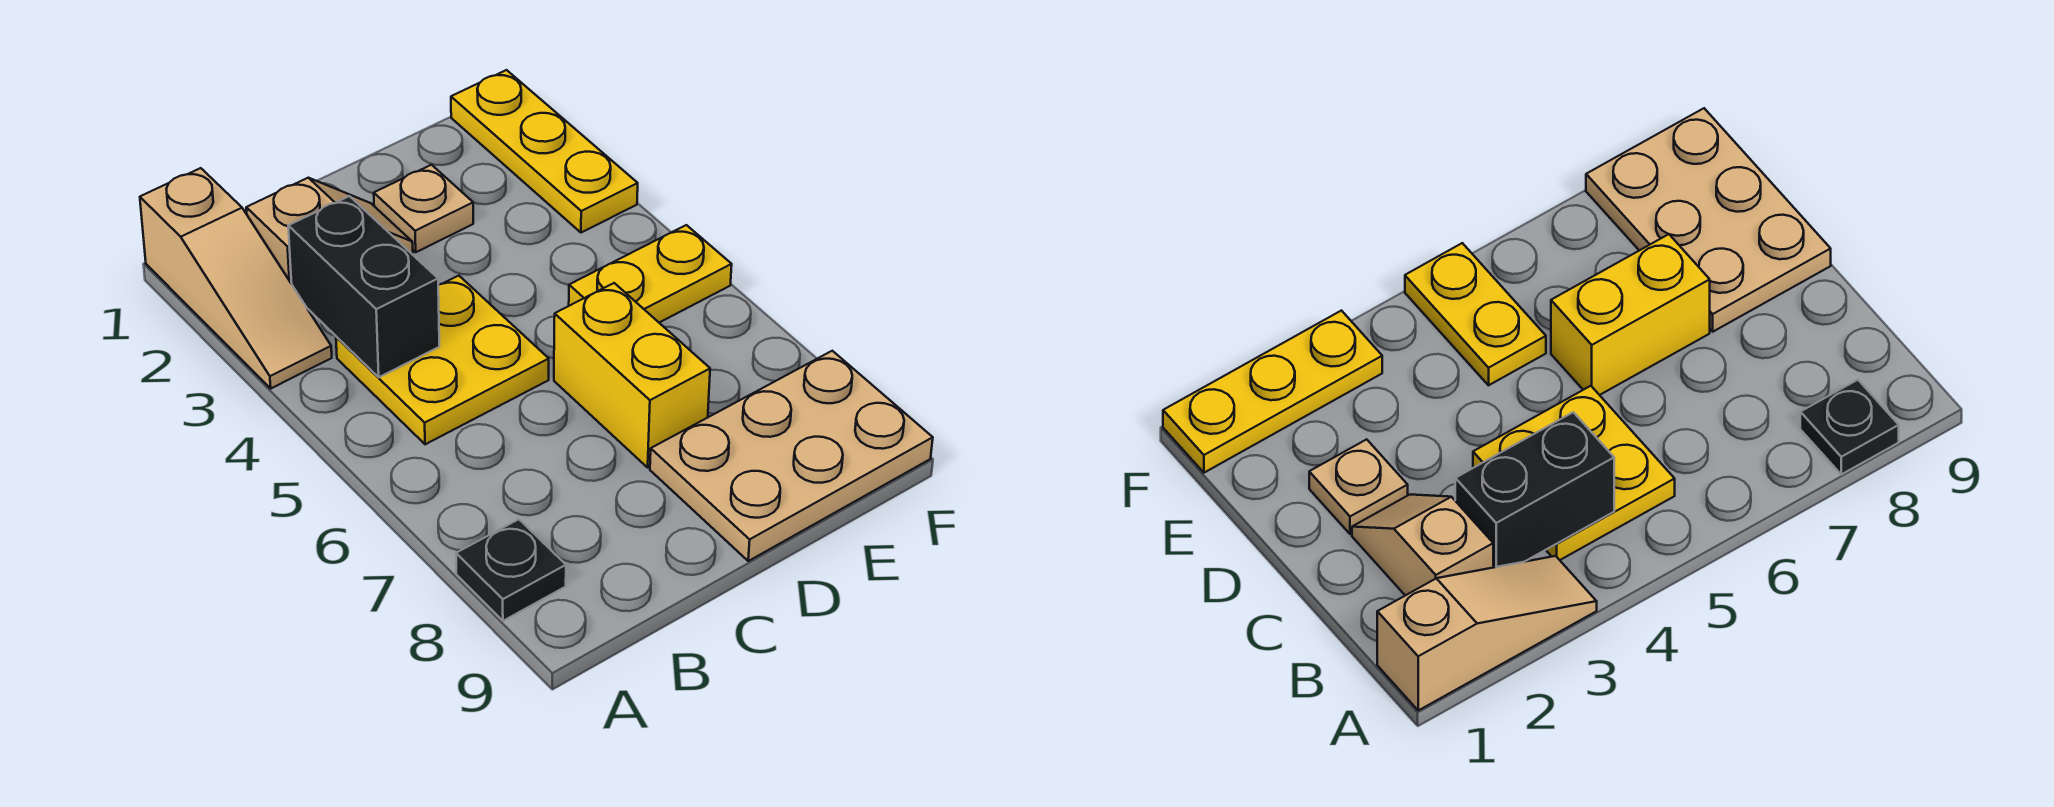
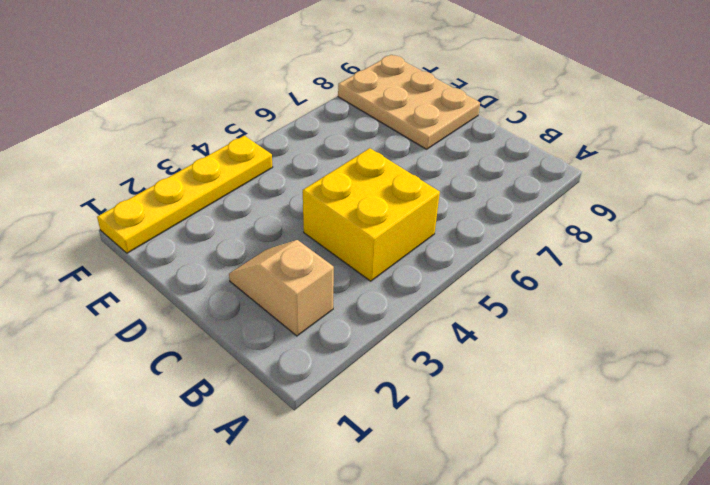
yellow brick B4:C5 level 1 -> yellow plate B4:C5 level 1
yellow plate F1:F4 level 1 -> yellow plate F1:F3 level 1
none -> tan slope A1:A3 level 1 top 1
none -> black plate A8 level 1

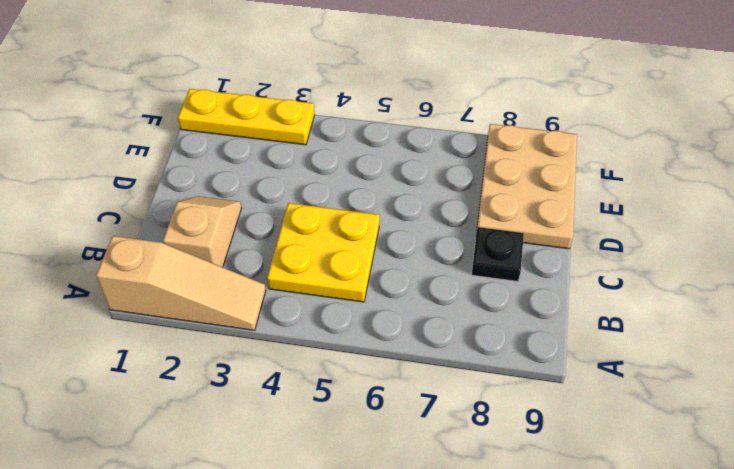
black plate C8 level 1 -> black plate A8 level 1
none -> tan plate D2 level 1
none -> yellow brick D6:D7 level 1

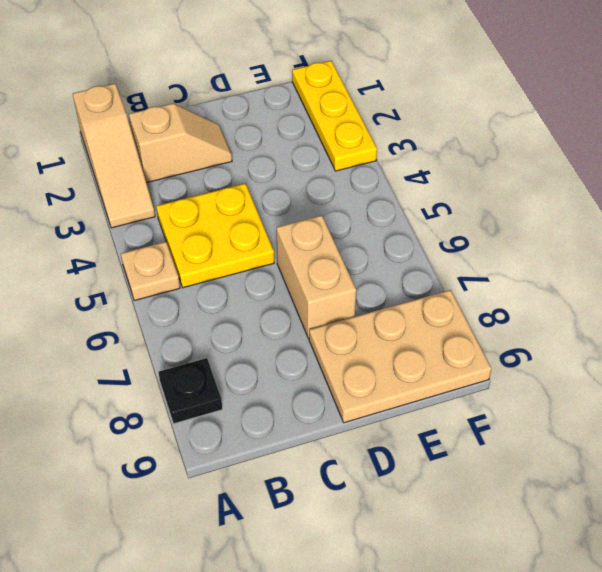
tan plate A5 level 1 -> tan plate D2 level 1
tan brick D6:D7 level 1 -> yellow brick D6:D7 level 1
none -> yellow plate E5:F5 level 1
none -> black brick B3:B4 level 2

